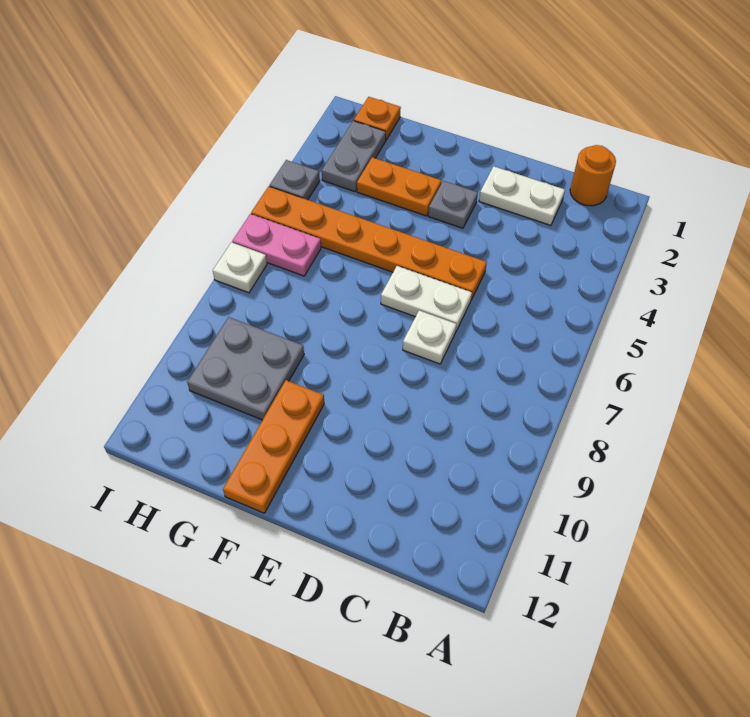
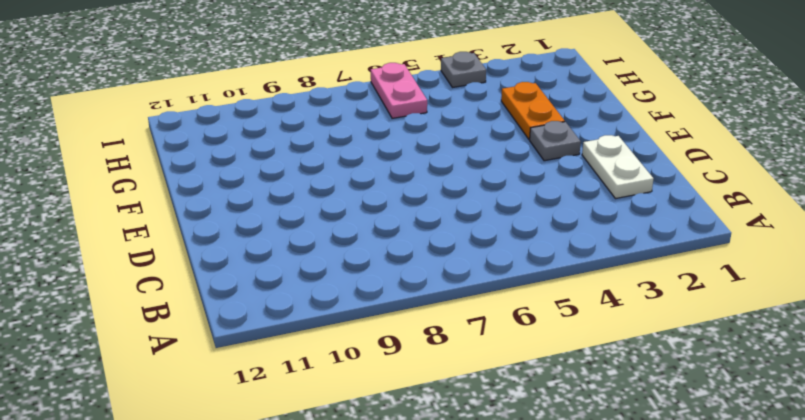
none -> orange round brick B1 level 1
none -> orange plate D5:I5 level 1
none -> white plate D6:E6 level 1

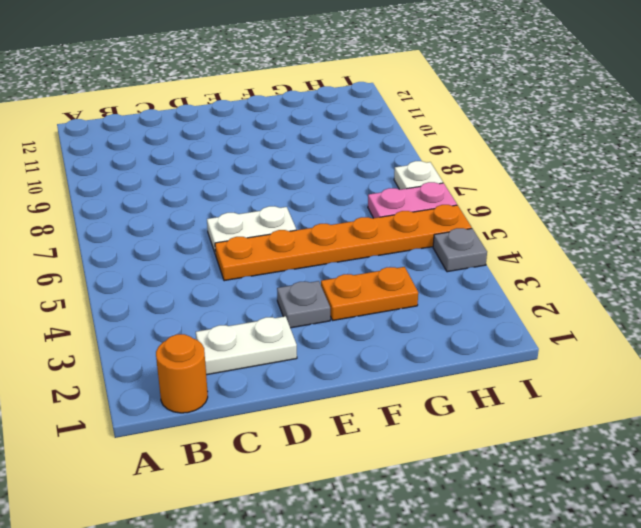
none -> white plate D7 level 1
none -> orange plate F10:F12 level 1
none -> grey plate G9:H10 level 1

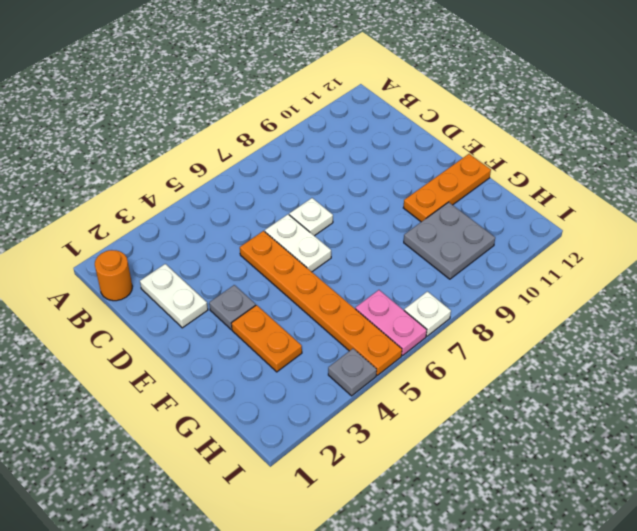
none -> orange plate H1 level 1
none -> grey plate H2:H3 level 1

